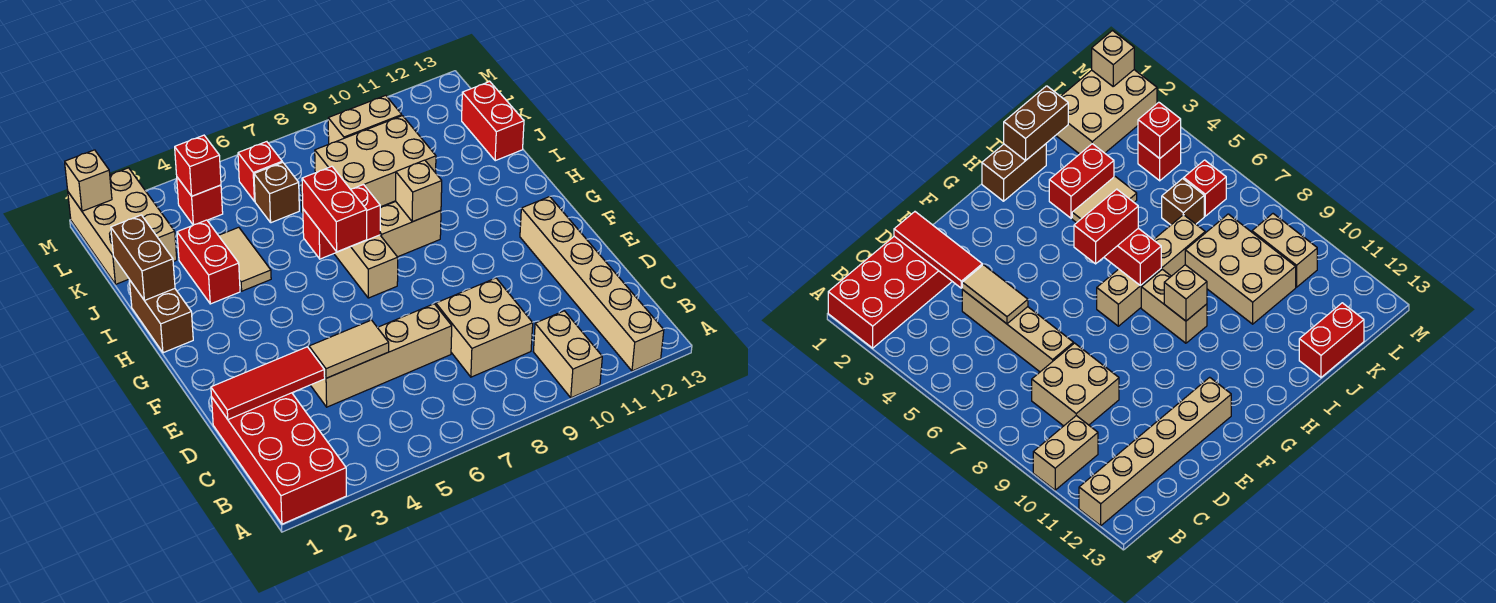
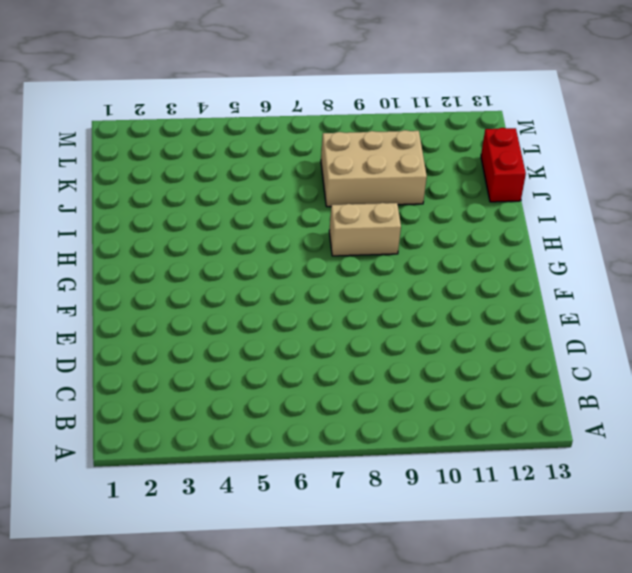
none -> red brick A1:D2 level 1
none -> tan brick A10:B10 level 1
none -> tan brick A12:F12 level 1

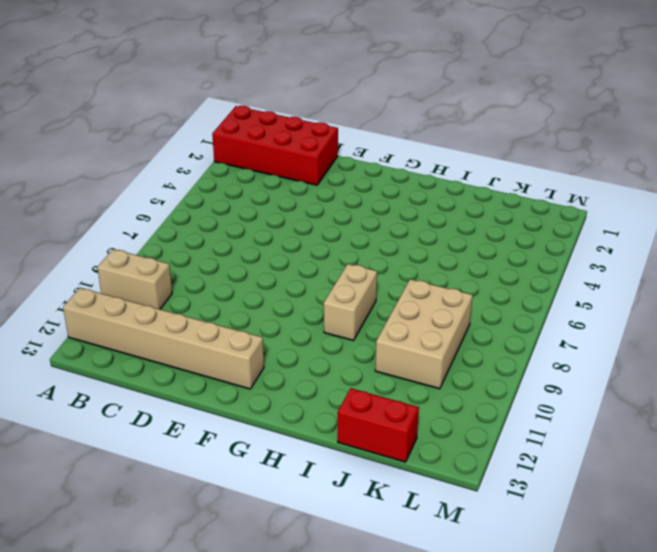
none -> tan brick C8:D9 level 1
none -> tan brick D4:D7 level 1
none -> tan brick G7:J7 level 1

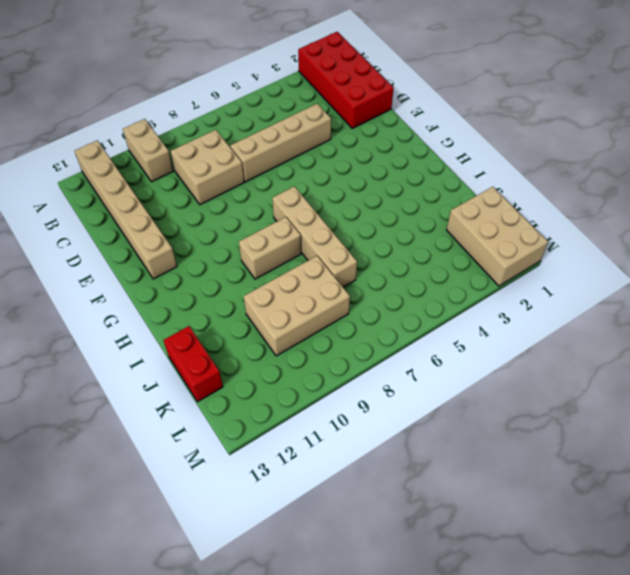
none -> brown brick H1:I1 level 1
none -> red brick I3:J3 level 1
none -> tan tile I4:J4 level 1

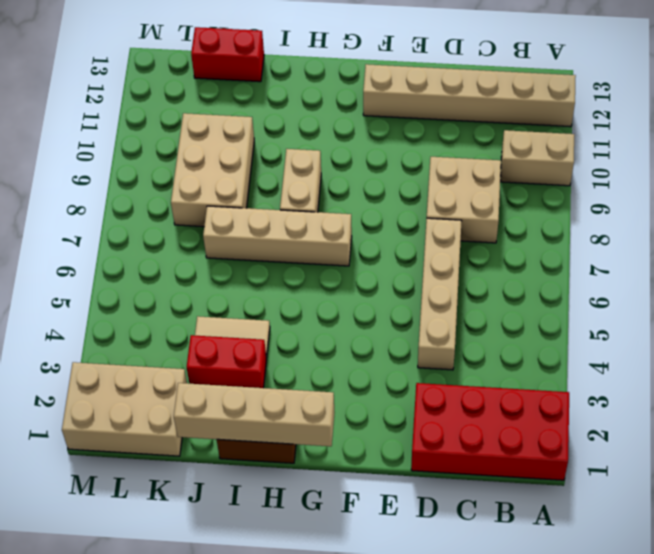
tan brick G1:J1 level 2 -> brown brick I1:J1 level 2
none -> brown brick K6 level 1
none -> red brick L4 level 1
none -> red brick L6 level 1

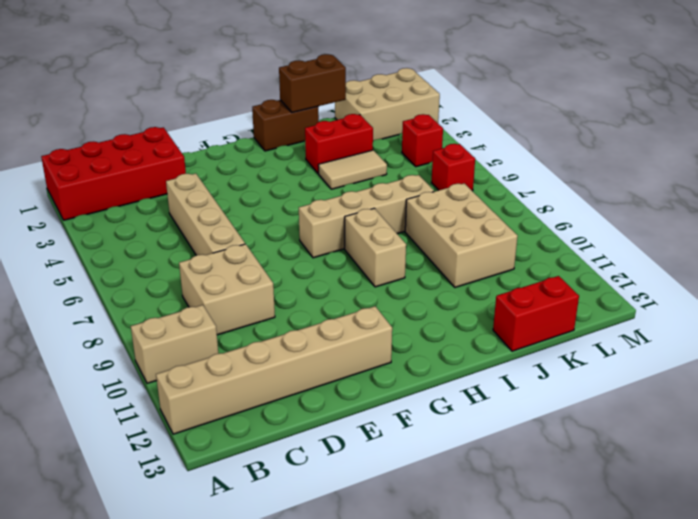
none -> brown brick K6 level 1
none -> tan brick L9:L10 level 1
none -> red tile D1:D3 level 2

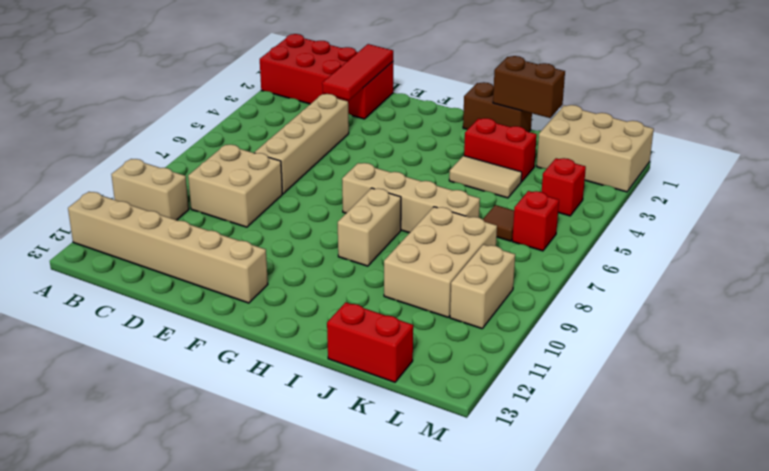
brown tile K6 level 1 -> brown brick K6 level 1
none -> tan tile D4:D5 level 2
none -> red brick H6:H7 level 2
none -> tan brick H9 level 2

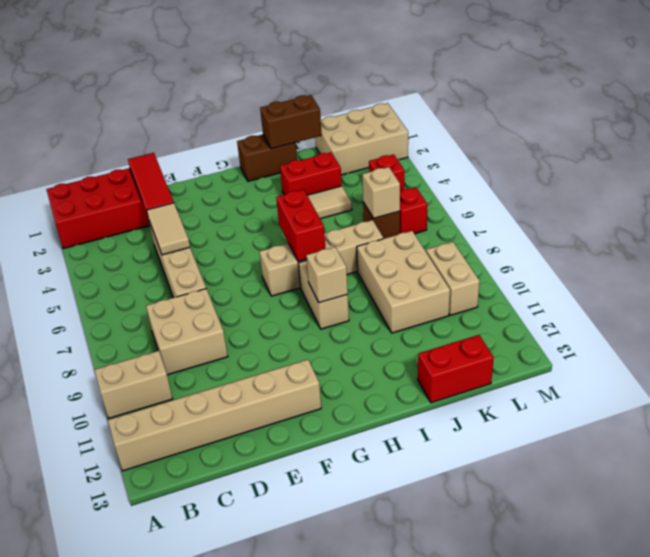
tan brick K6 level 2 -> tan brick M1 level 2
none -> red brick L4 level 2
none -> red brick G6:H6 level 3

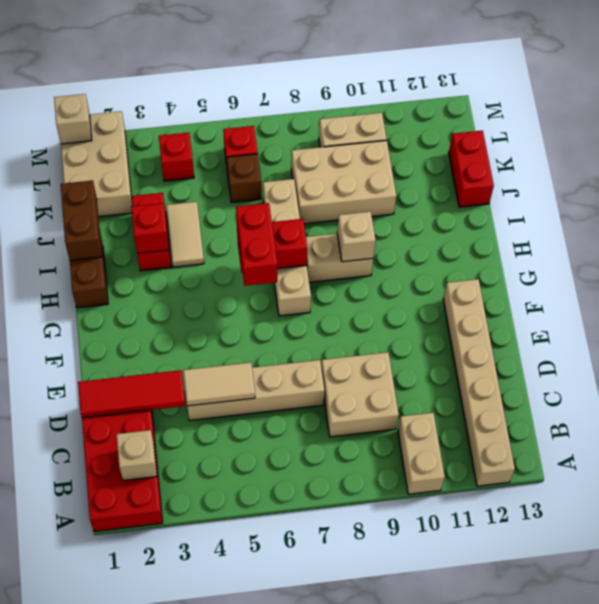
tan brick B2 level 2 -> none
red brick I3 level 2 -> red brick L4 level 2

